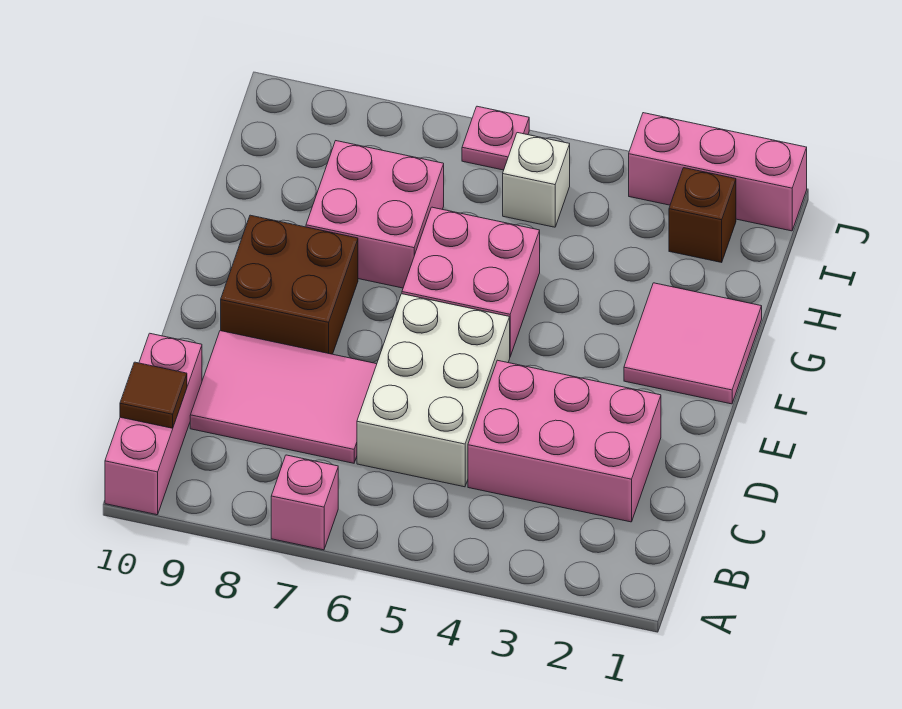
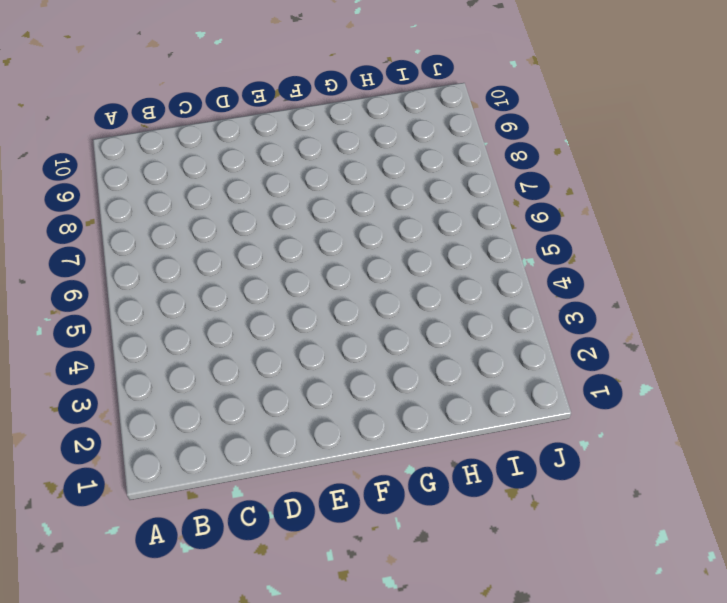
none -> pink brick A7 level 1
none -> pink brick A10:C10 level 1
none -> pink brick C2:D4 level 1

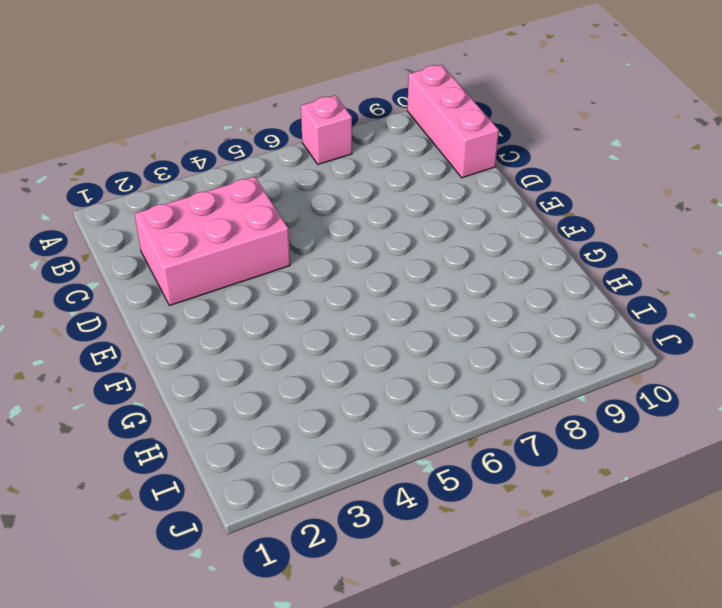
none -> white brick C5:E6 level 1
none -> pink tile C7:D9 level 1
none -> brown brick E8:F9 level 1

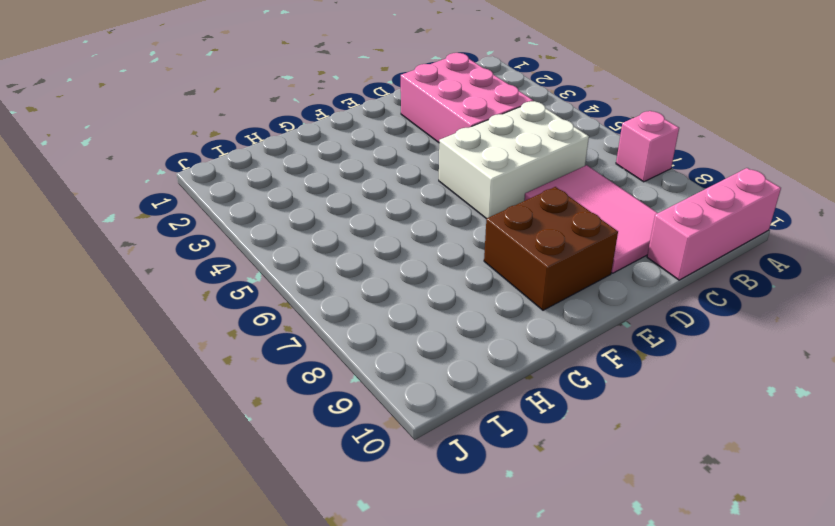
none -> pink tile F1:G2 level 1
none -> pink brick F5:G6 level 1
none -> pink brick G7:H8 level 1

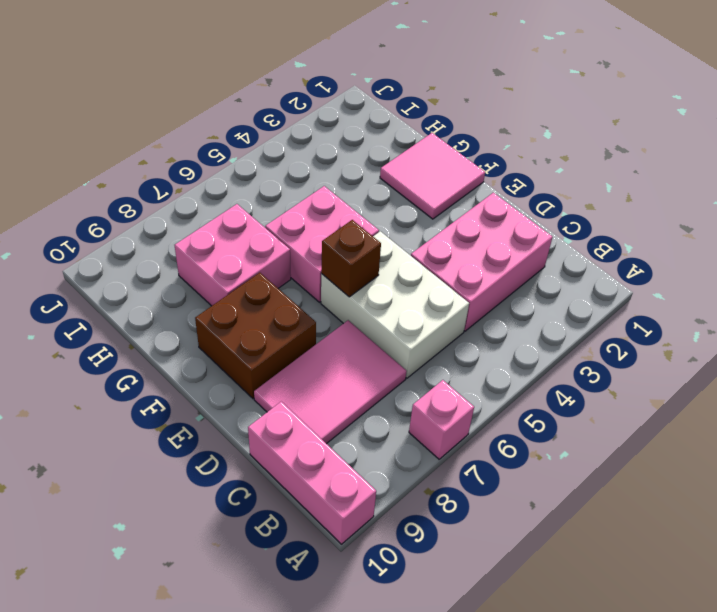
brown brick E6 level 2 -> brown brick I2 level 1
none -> white brick I5 level 1
none -> pink brick J1:J3 level 1
none -> pink plate J6 level 1

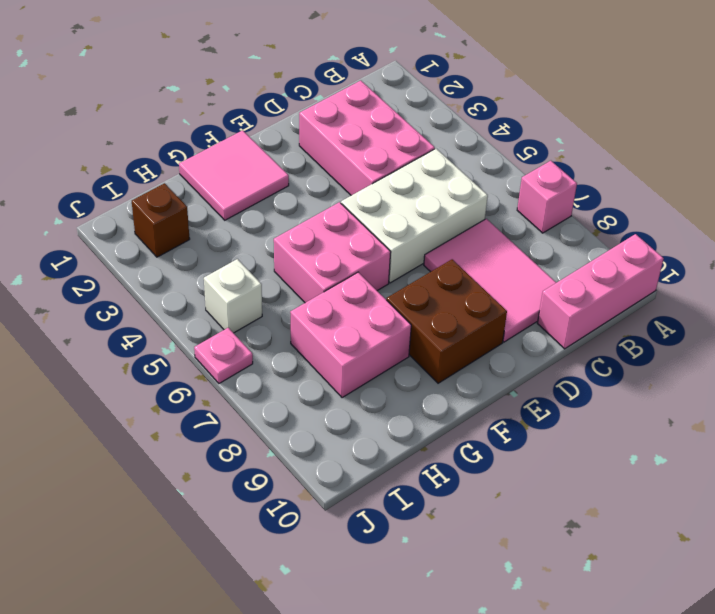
none -> pink brick J1:J3 level 1
none -> brown tile B10 level 2

